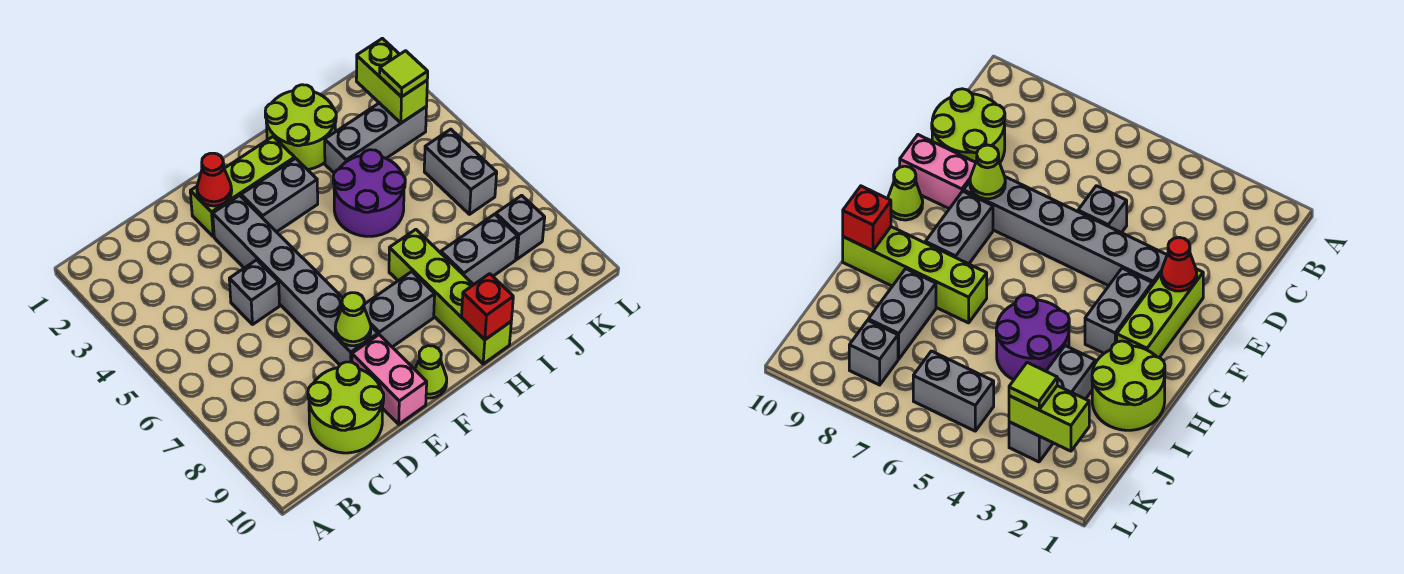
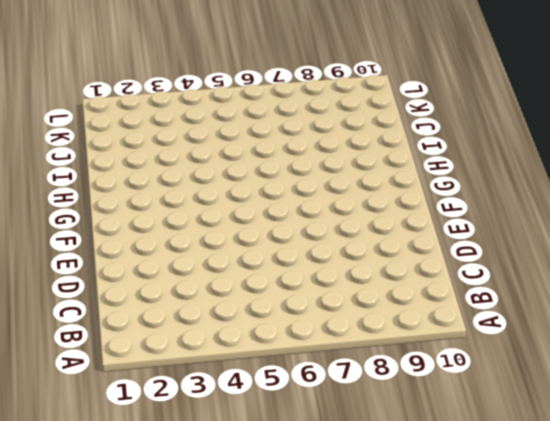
none -> lime round brick C9:D10 level 1
none -> grey brick D5 level 1
none -> lime brick E2:G2 level 1

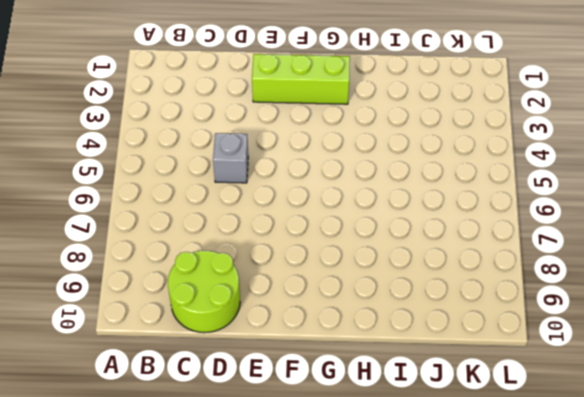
none -> grey brick E3:E8 level 1
none -> pink brick E9:E10 level 1
none -> grey brick F3:G3 level 1

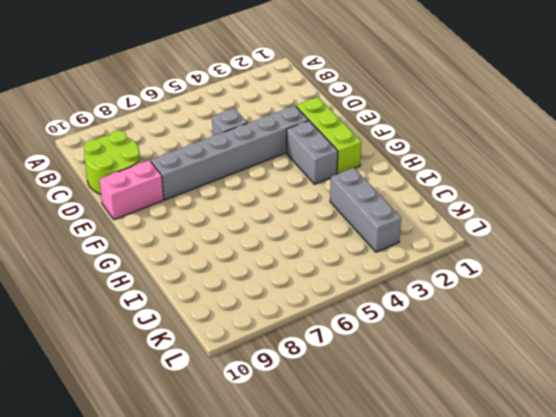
none -> grey brick F8:G8 level 1
none -> lime cone F10 level 1
none -> lime round brick H1:I2 level 1

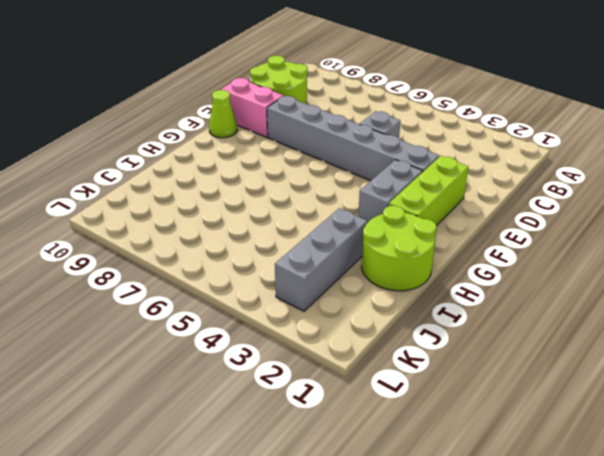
none -> grey brick F8:G8 level 1
none -> purple round brick H4:I5 level 1
none -> lime brick H7:H10 level 1

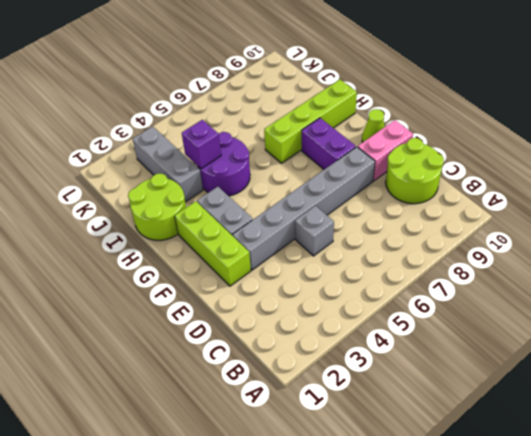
purple brick F8:G8 level 1 -> grey brick F8:G8 level 1
purple brick I4 level 2 -> none
none -> grey brick I8:J8 level 1
none -> grey brick K5:K6 level 1
none -> grey brick K8 level 1

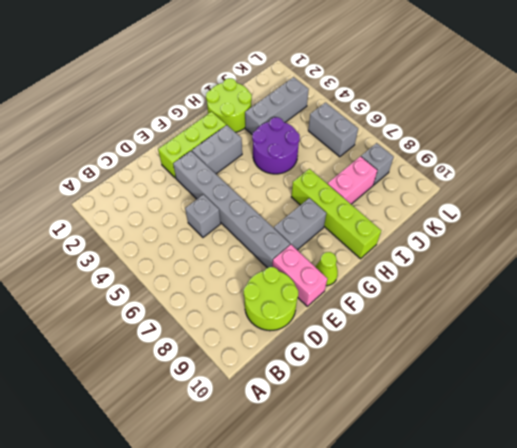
pink brick I8:J8 level 1 -> grey brick I8:J8 level 1
none -> red cone E2 level 2
none -> lime cone E8 level 2
none -> red brick H10 level 2

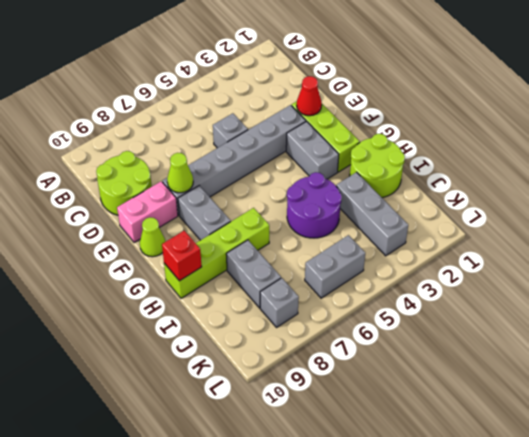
none -> lime brick K2:K3 level 2
none -> lime tile K3 level 3

